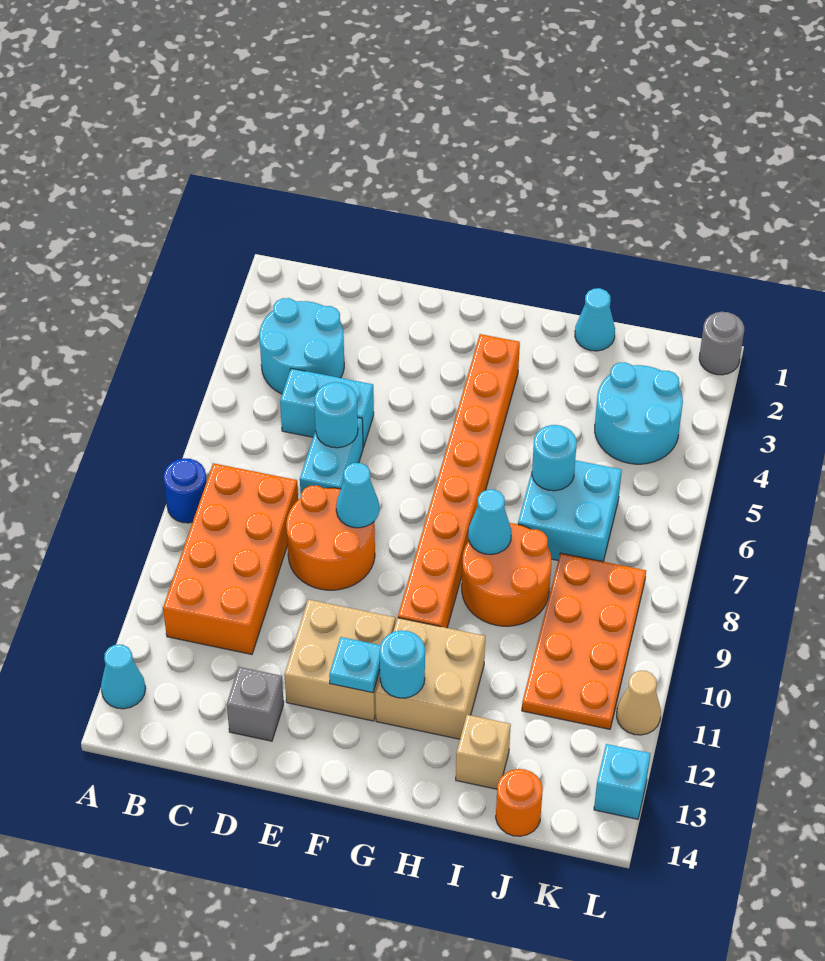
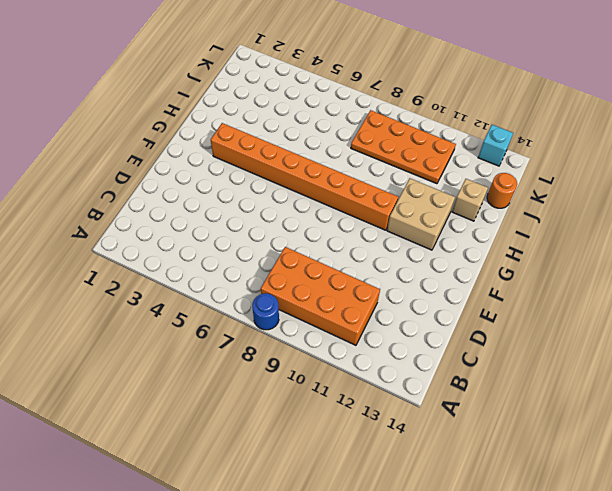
none -> cyan cone A13 level 1
none -> cyan round brick B3:C4 level 1
none -> cyan brick C5:D5 level 1

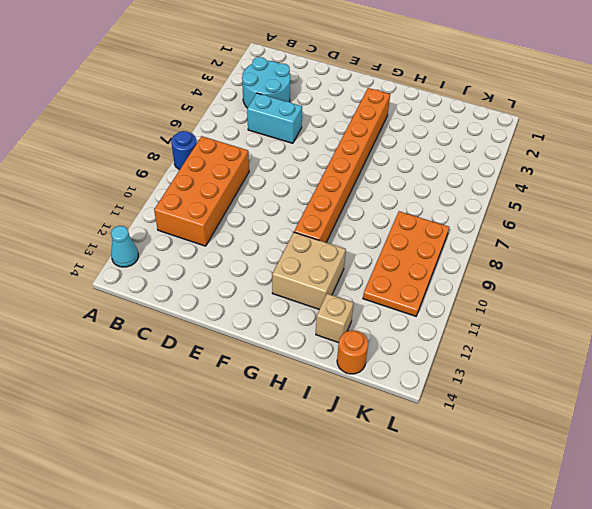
none -> cyan brick D6:D7 level 1
none -> orange round brick D8:E9 level 1
none -> grey brick D13 level 1

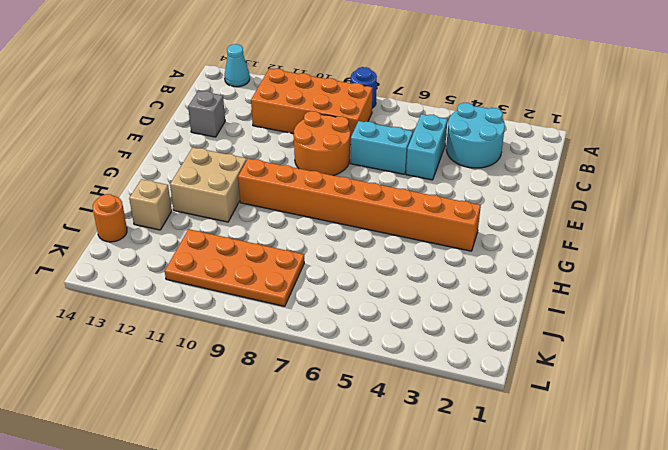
none -> tan brick E11:F12 level 1
none -> orange round brick H8:I9 level 1
none -> cyan cone I1 level 1

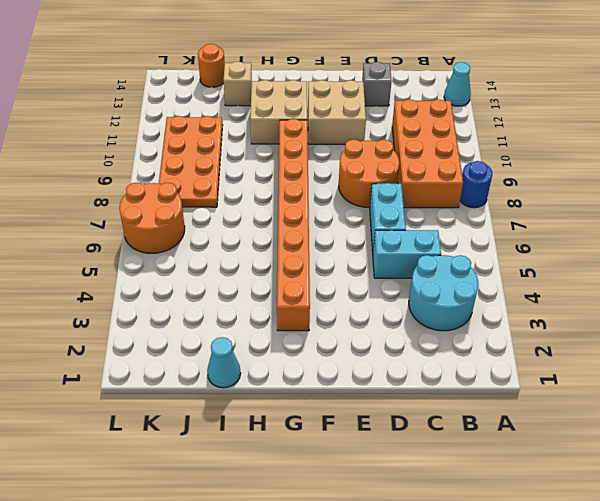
orange round brick K6:L7 level 1 -> orange round brick H8:I9 level 1
none -> cyan brick I6:J7 level 1
none -> cyan round brick J3:K4 level 1
none -> grey round brick L1 level 1

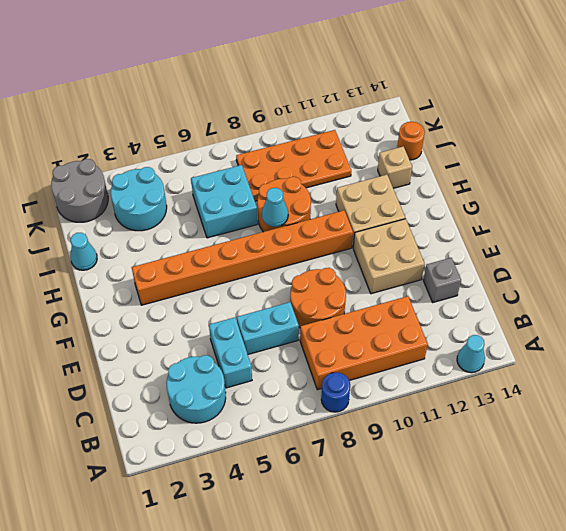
grey round brick K1:L2 level 1 -> grey round brick L1 level 1
none -> tan cone L11 level 1
none -> cyan brick L13 level 1
none -> cyan round brick D6 level 2

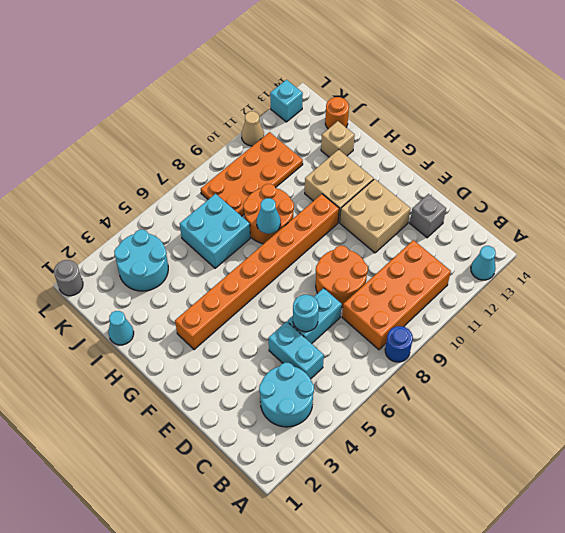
none -> cyan cone E8 level 2
none -> cyan plate F12 level 2
none -> cyan round brick G12 level 2

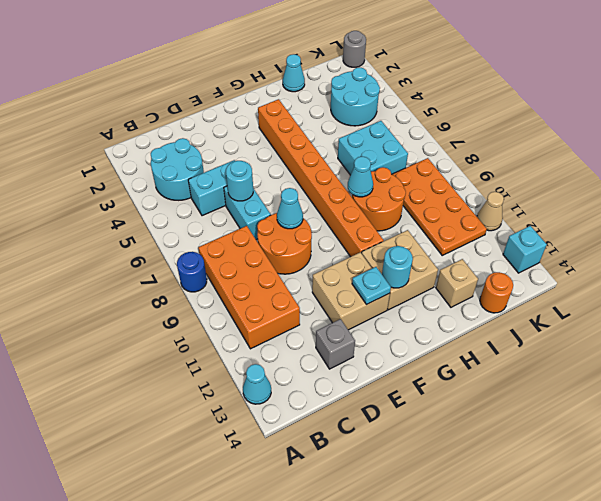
none -> cyan round brick I6 level 2

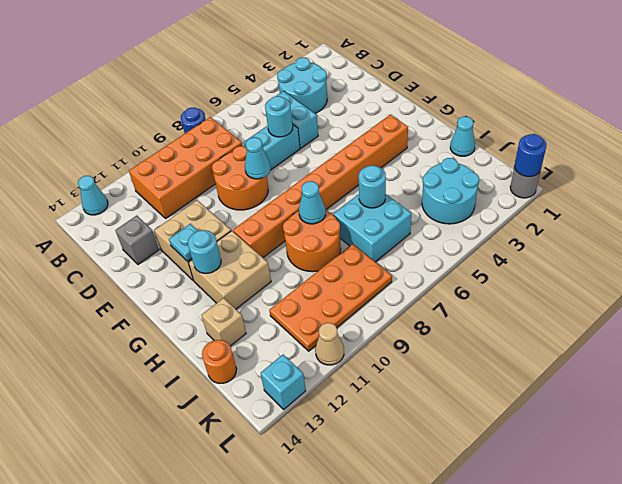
blue round brick L1 level 2 -> none

